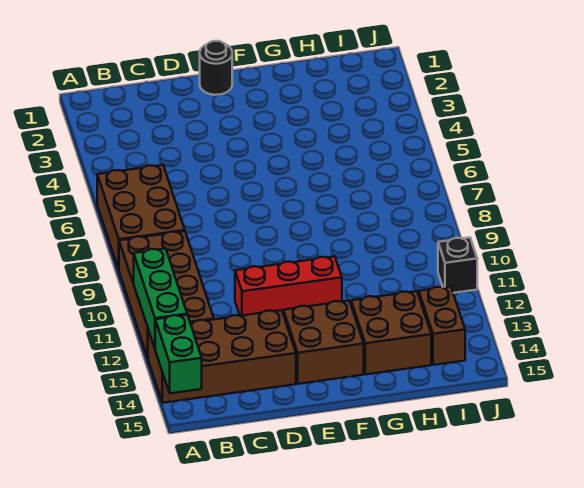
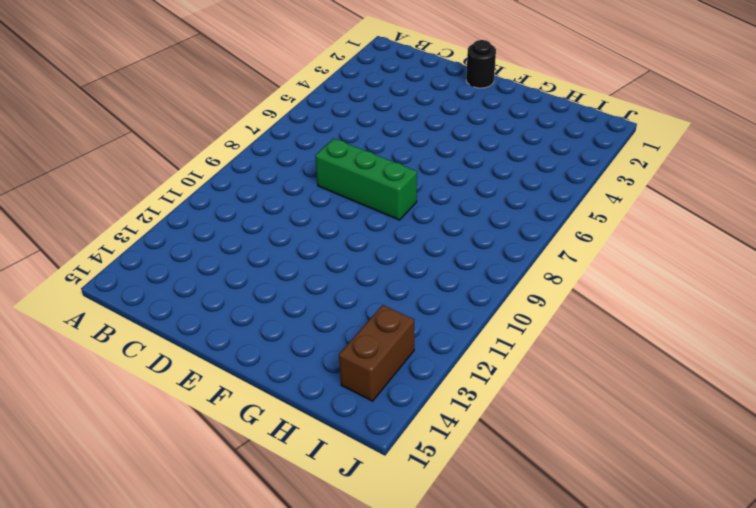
green brick D8:F8 level 1 -> green brick A11:A13 level 2
none -> brown brick A6:B8 level 1
none -> brown brick A9:B12 level 1

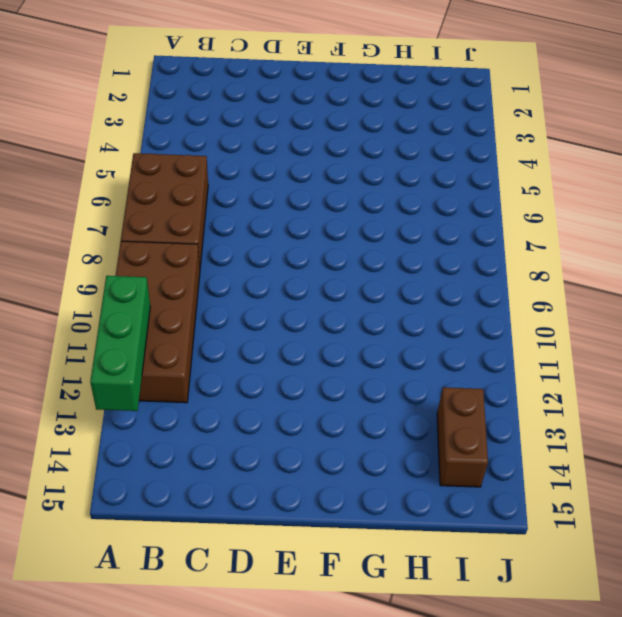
none -> brown brick A13:D14 level 1
none -> red brick D11:F11 level 1

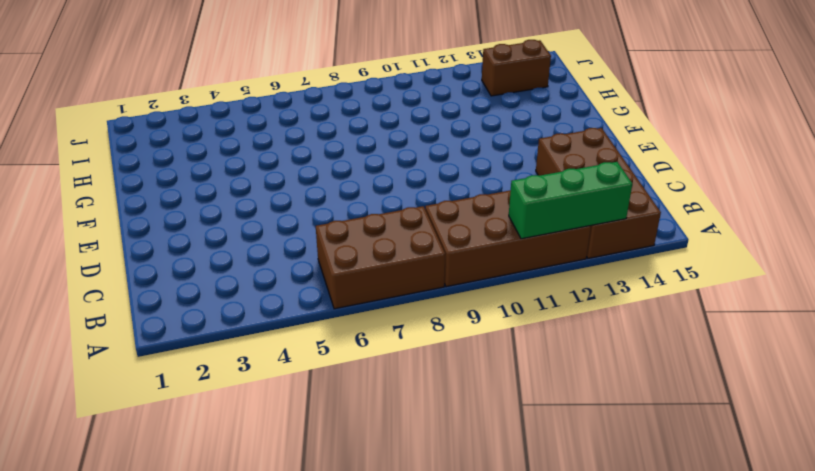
none -> red brick D11:F11 level 1
none -> black round brick E1 level 1

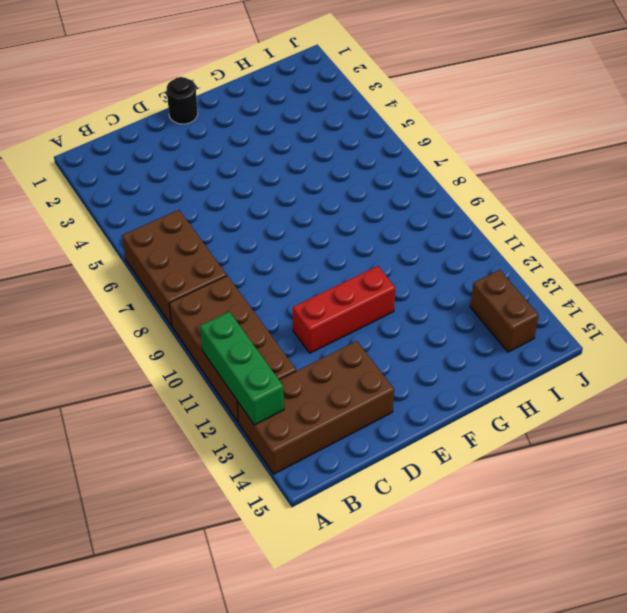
none -> brown brick E13:F14 level 1
none -> brown brick G13:H14 level 1

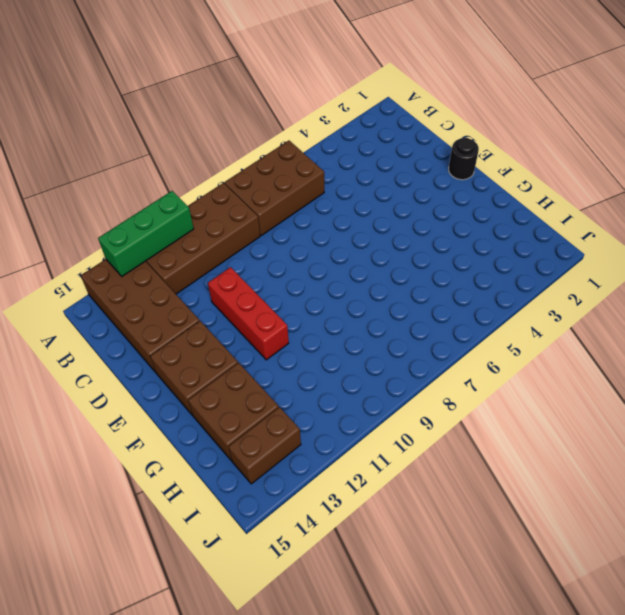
none -> black brick J11 level 1
none -> green brick A14:A15 level 2

